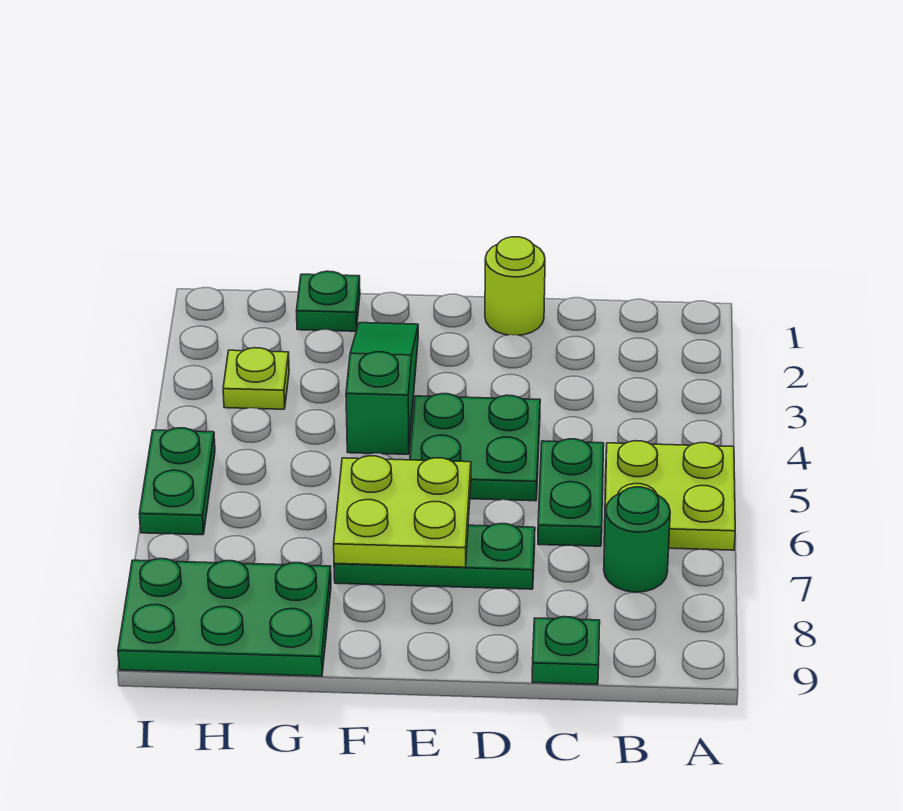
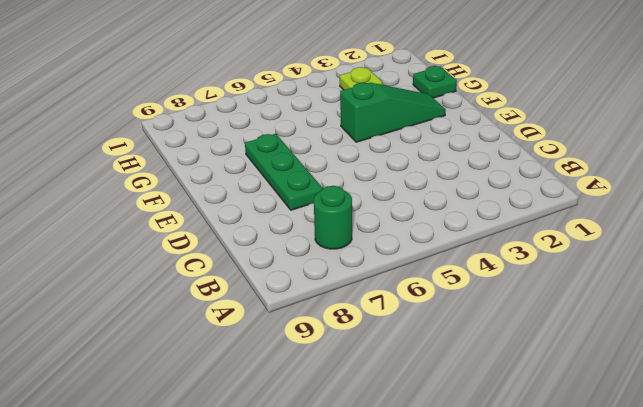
none -> lime plate A5:B6 level 1
none -> green plate C5:C6 level 1
none -> green plate C9 level 1

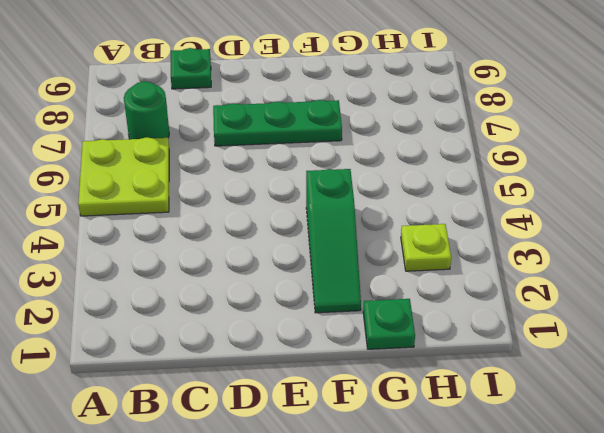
none -> green plate C5:C6 level 1
none -> lime round brick D1 level 1
none -> green plate D4:E5 level 1

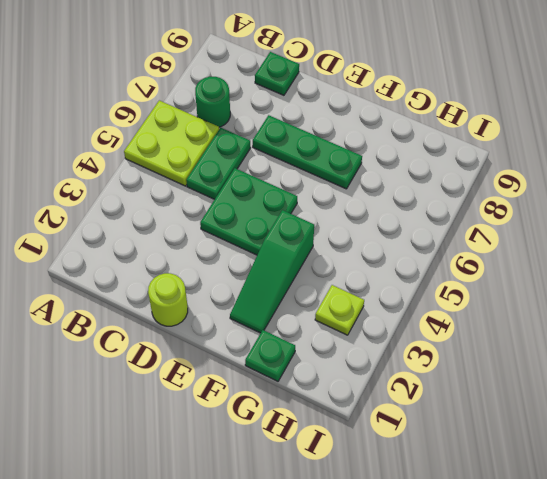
none -> green plate G8:I9 level 1
none -> green plate I5:I6 level 1
none -> lime plate E6:F7 level 2

